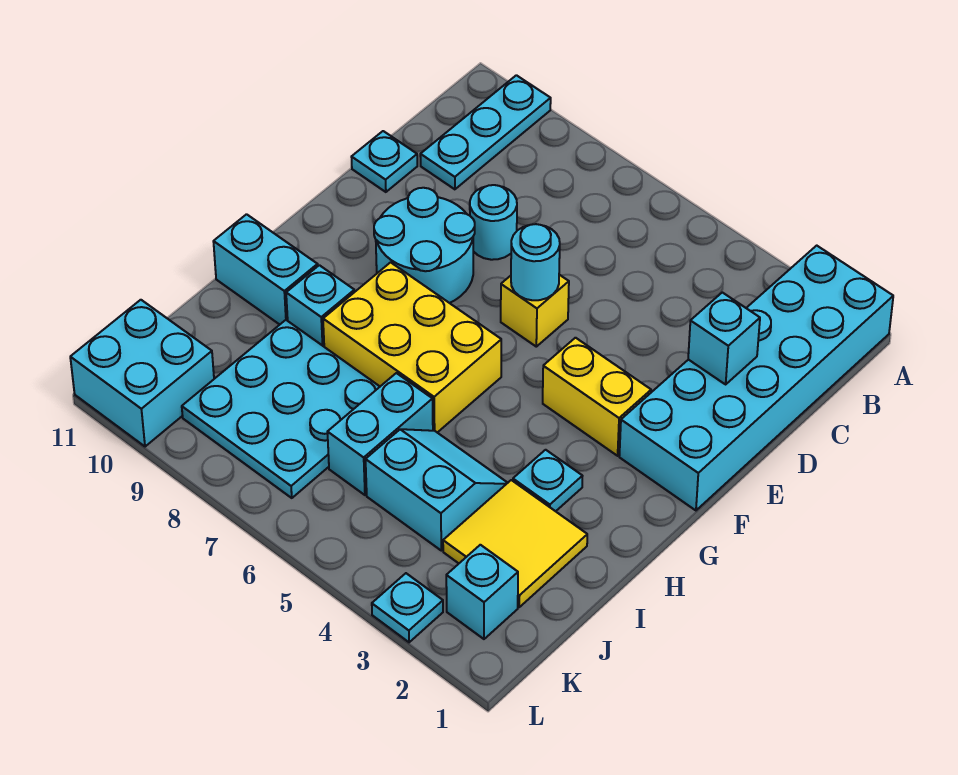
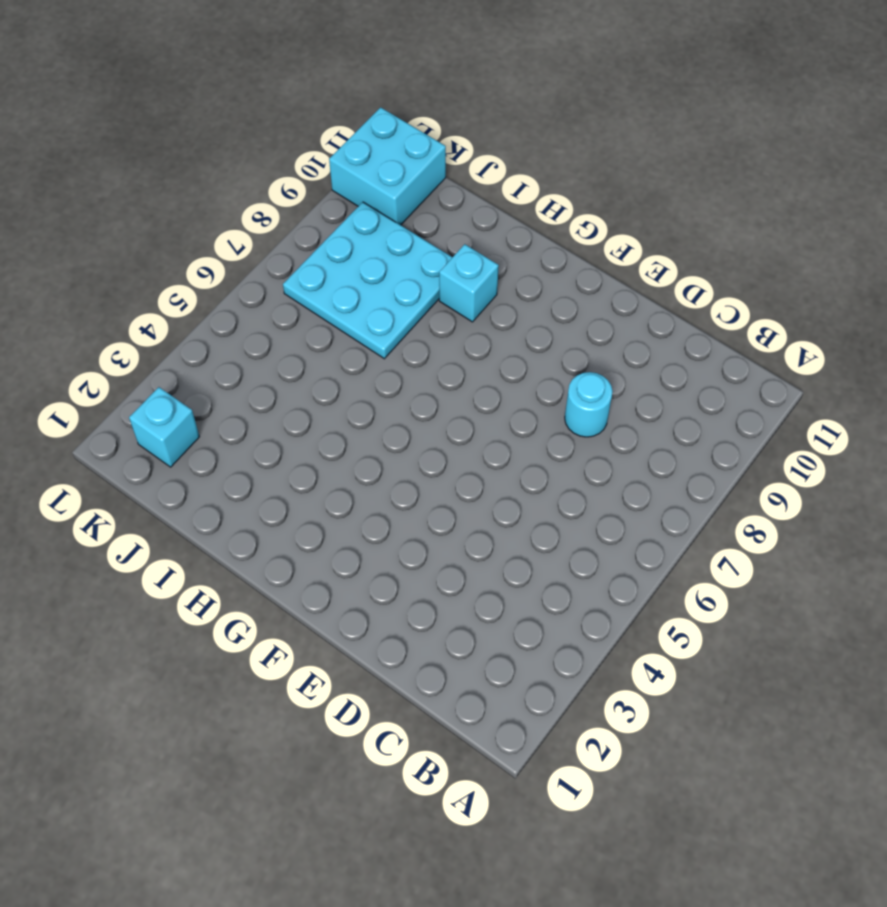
none -> cyan brick A1:F2 level 1
none -> cyan plate A10:C10 level 1
none -> cyan plate D11 level 1

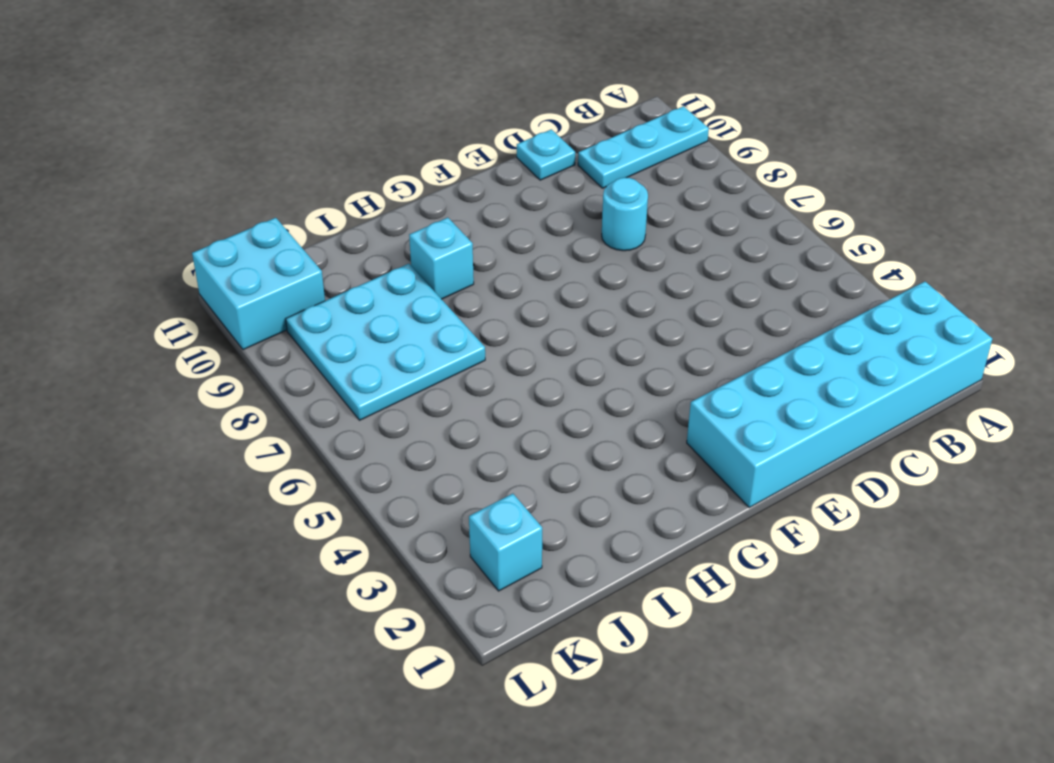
none -> yellow brick E6 level 1
none -> cyan round brick E8:F9 level 1
none -> yellow brick F3:F4 level 1

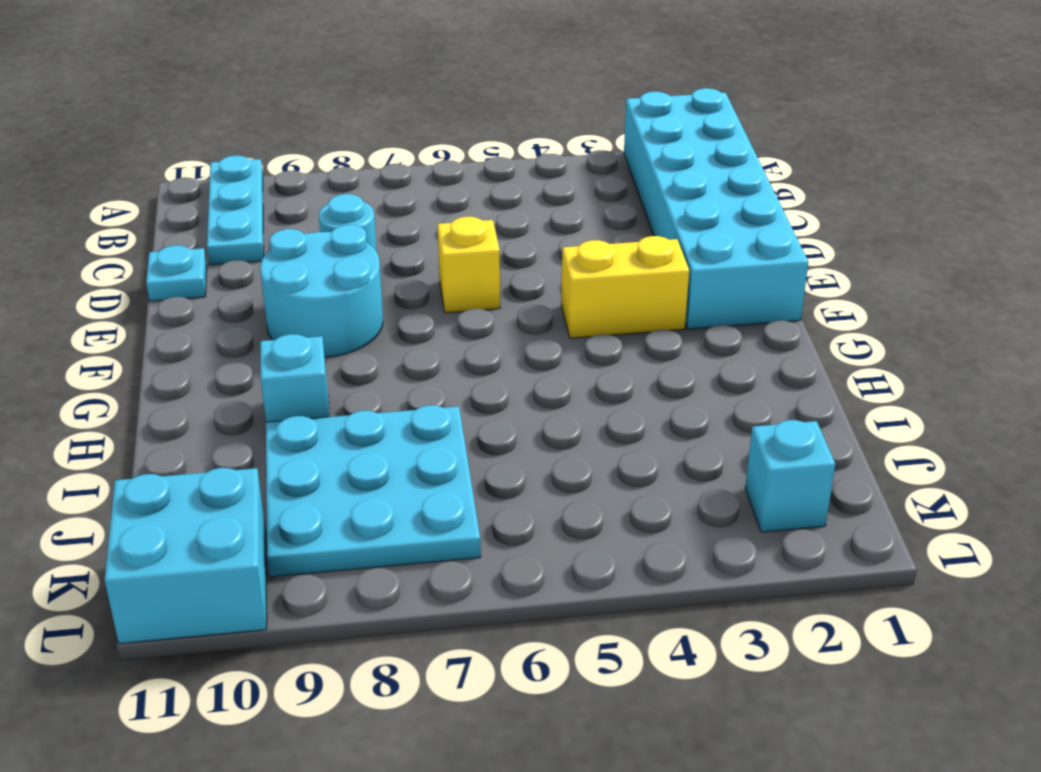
none -> yellow brick G6:H8 level 1
none -> cyan plate H3 level 1
none -> cyan brick H10:H11 level 1

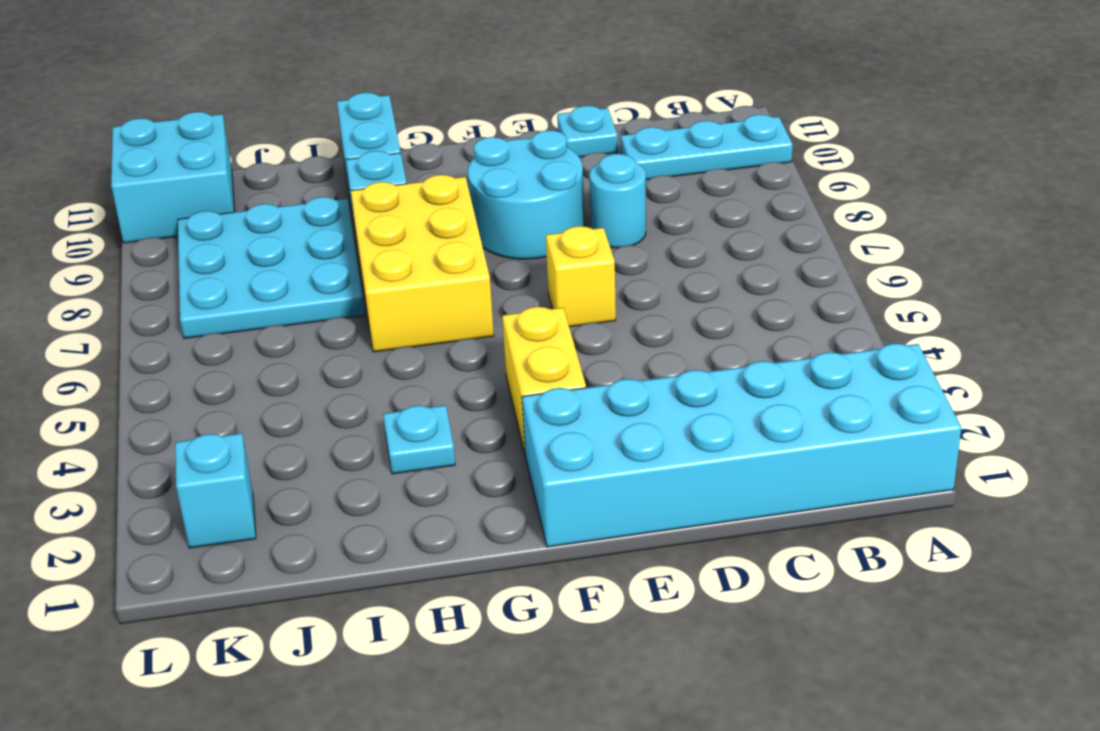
none -> yellow tile I2:J3 level 1
none -> cyan slope I4:J5 level 1 top J
none -> cyan brick I6:J6 level 1

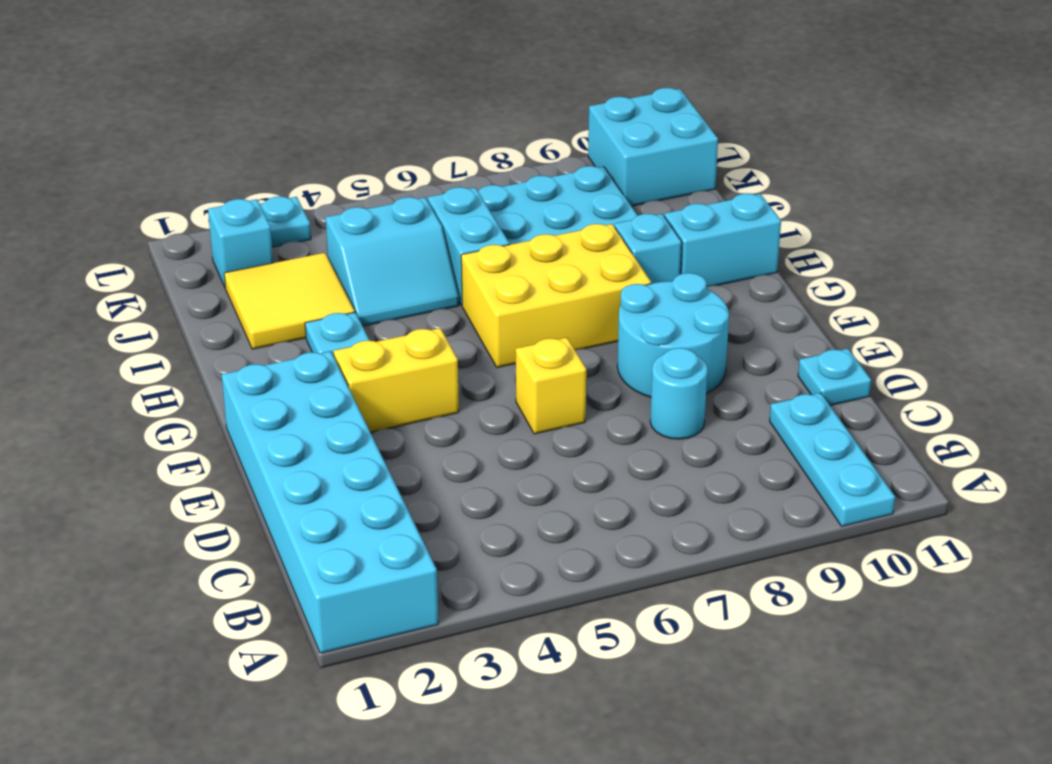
none -> cyan brick D2 level 2
none -> cyan round brick E6 level 2

